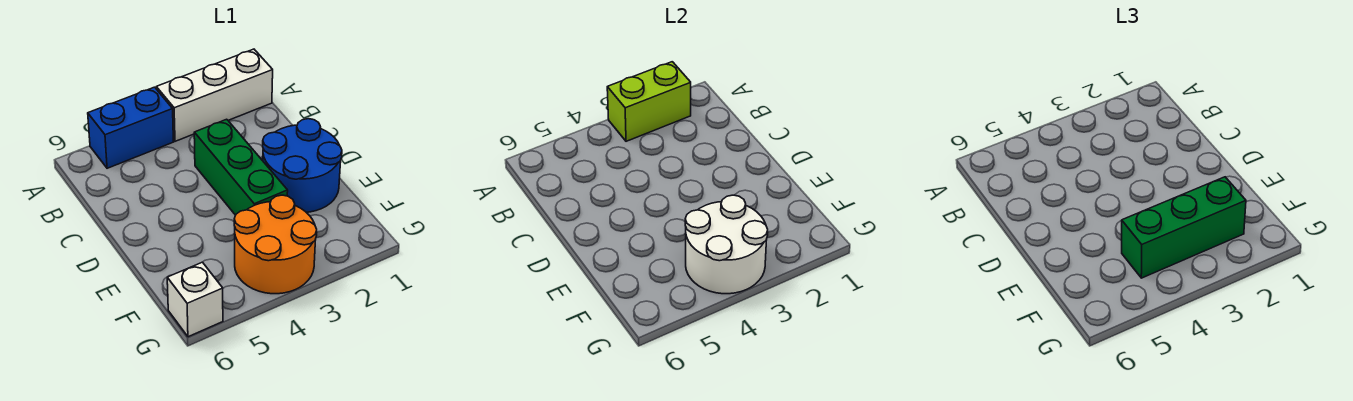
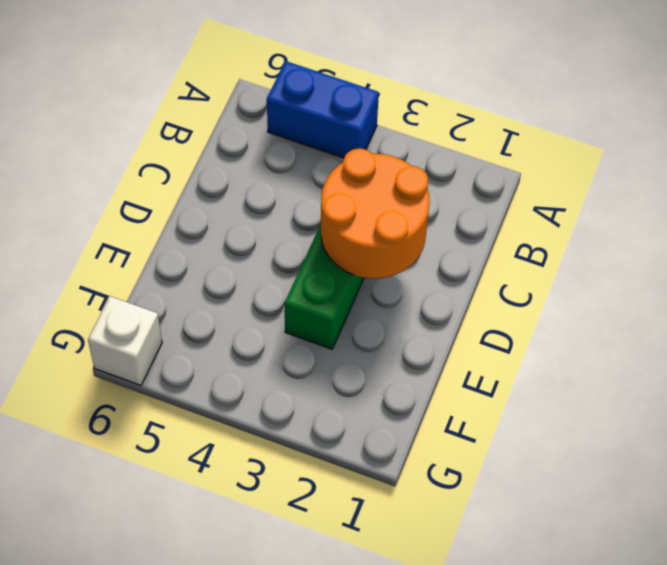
orange round brick C2:D3 level 2 -> orange round brick F3:G4 level 1
none -> white brick A1:A3 level 1
none -> blue round brick D1:E2 level 1

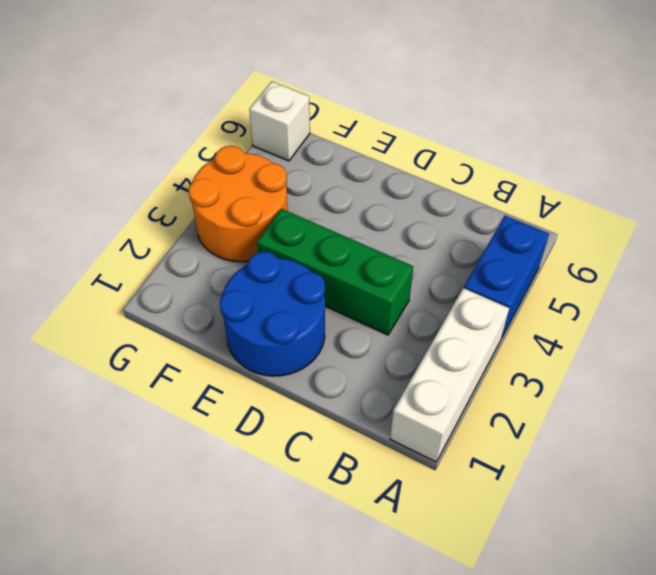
none -> lime brick A2:A3 level 2
none -> white round brick F3:G4 level 2

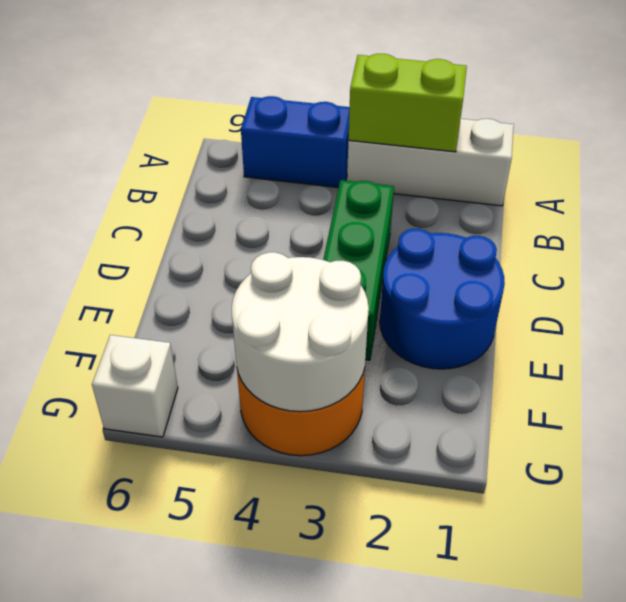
none -> green brick F2:F4 level 3

